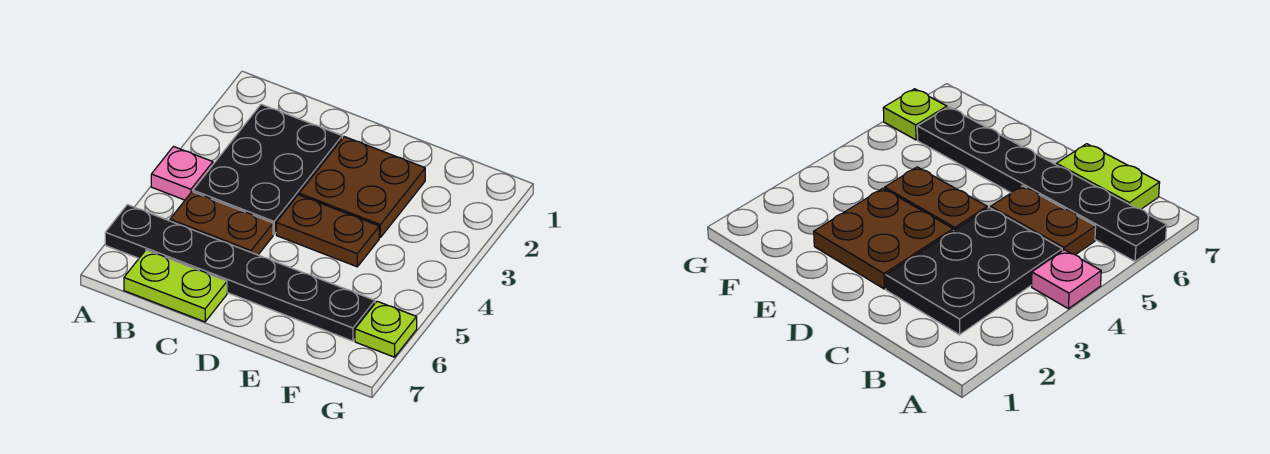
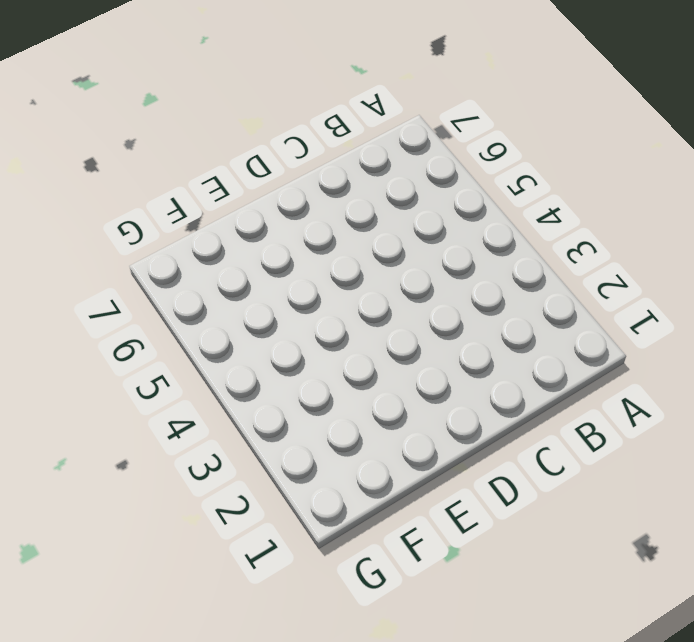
none -> pink plate A4 level 1
none -> black plate A6:F6 level 1

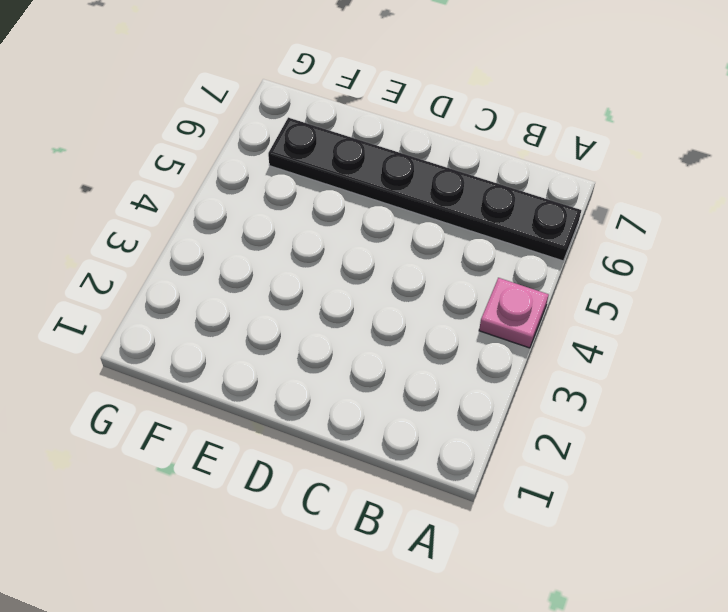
none -> black plate B2:C4 level 1
none -> brown plate B5:C5 level 1

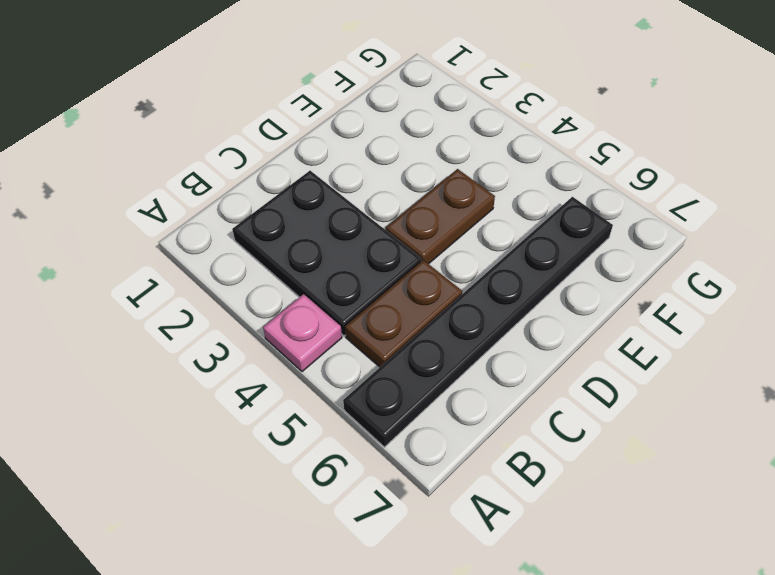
none -> lime plate B7:C7 level 1
none -> brown plate D2:E3 level 1

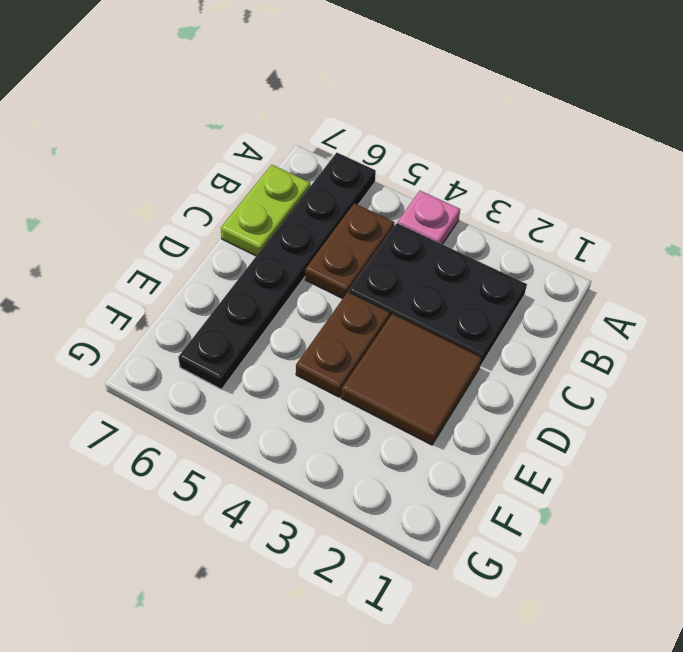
brown tile D2:E3 level 1 -> brown plate D2:E3 level 1
none -> lime plate G6 level 1

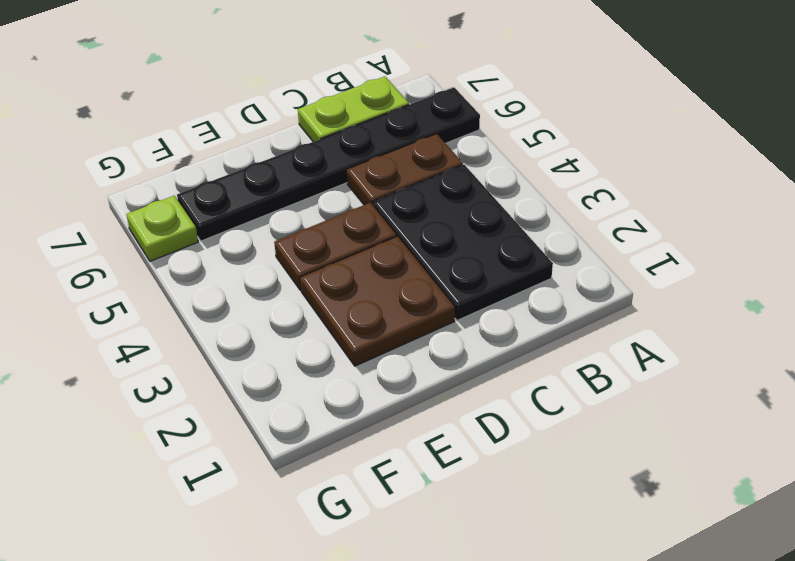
none -> pink plate A4 level 1

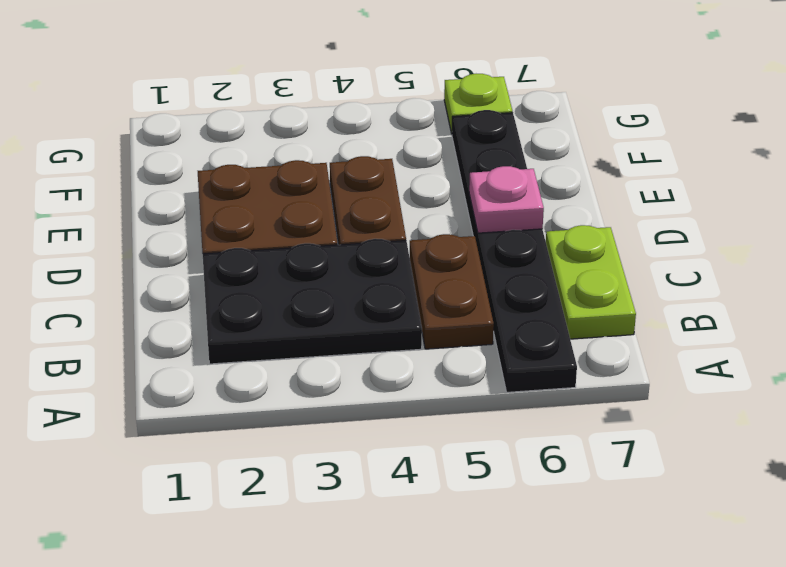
pink plate D6 level 2 -> pink plate A4 level 1

